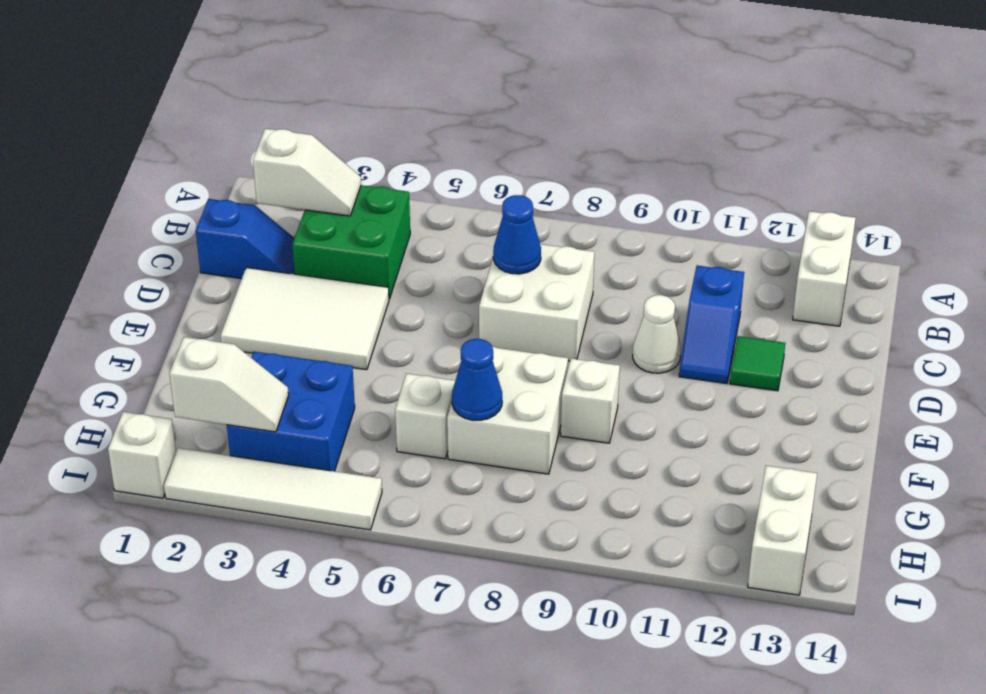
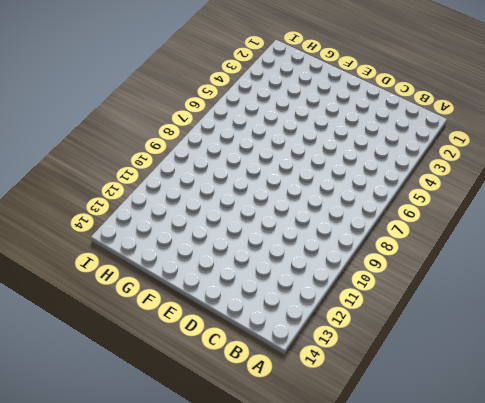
none -> white brick A13:B13 level 1
none -> green brick B3:C4 level 1
none -> blue slope C1:C2 level 1 top 1

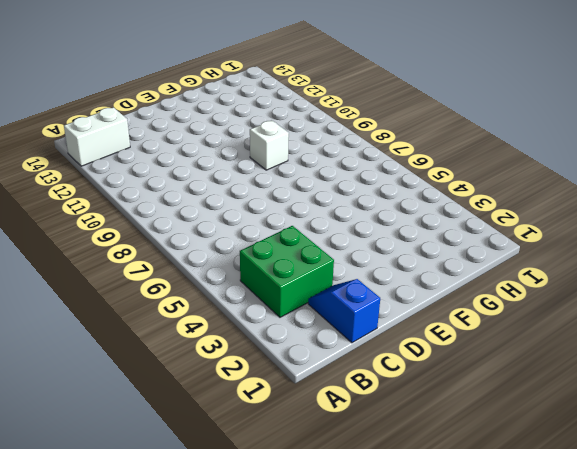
none -> white brick C7:D8 level 1
none -> blue slope C11:D11 level 1 top C
none -> white tile D2:E4 level 1

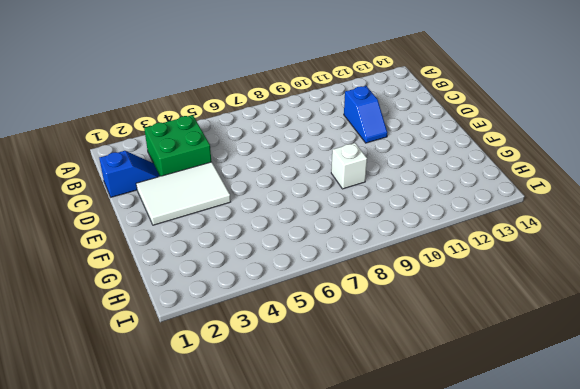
none -> white brick A13:B13 level 1
none -> white brick C7:D8 level 1
none -> white cone D10 level 1

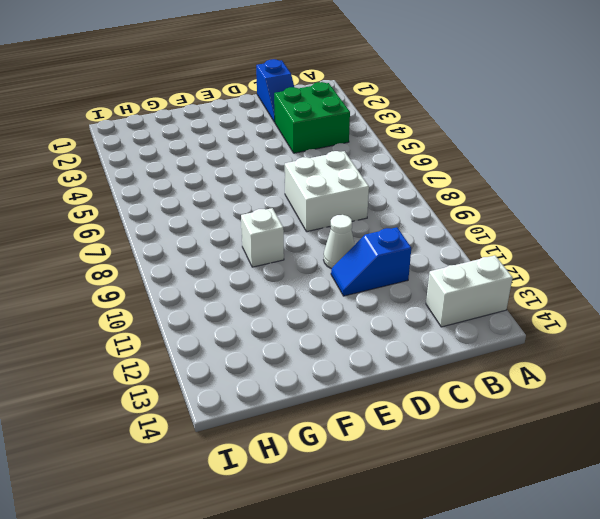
none -> white tile D2:E4 level 1
none -> green tile D12 level 1
none -> white brick F7:G8 level 1

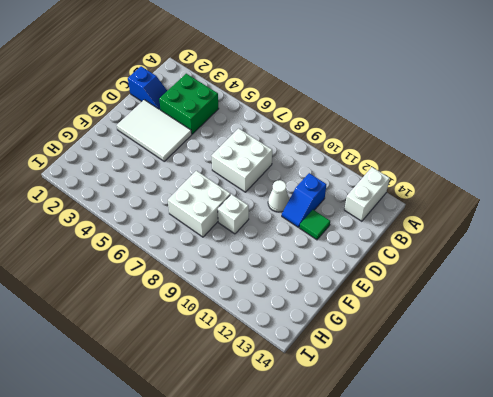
none -> blue brick G3:H4 level 1
none -> white brick G6 level 1
none -> white brick H13:I13 level 1

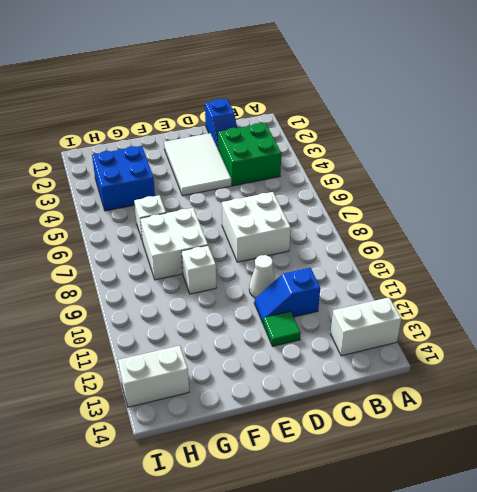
none -> white brick I1 level 1
none -> white tile I2:I5 level 1
none -> white slope B2:B3 level 2 top 2

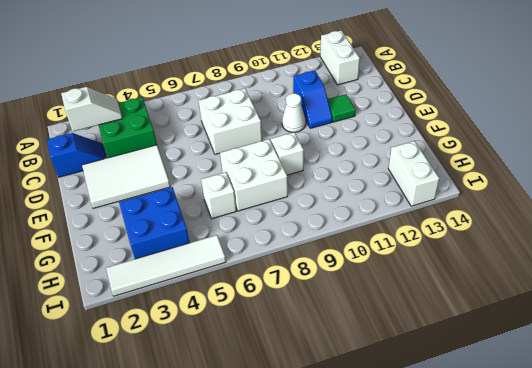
none -> white brick I1 level 1
none -> blue cone C7 level 2
none -> blue cone G7 level 2

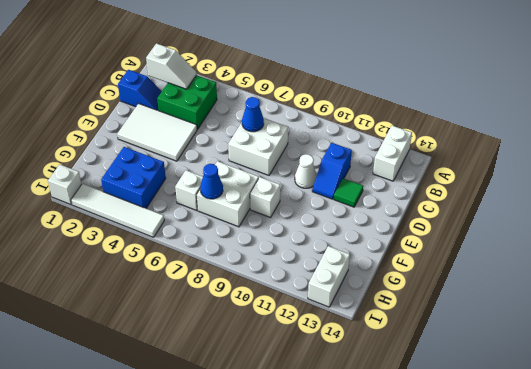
none -> white slope H2:H3 level 2 top 2

